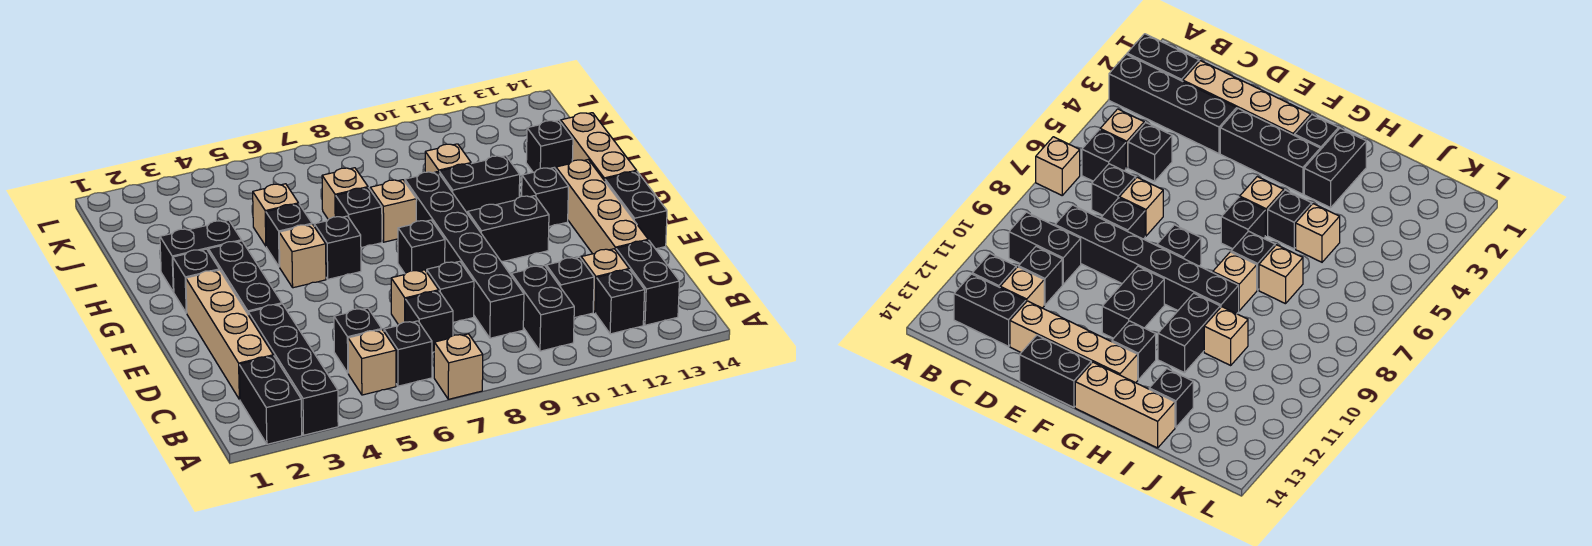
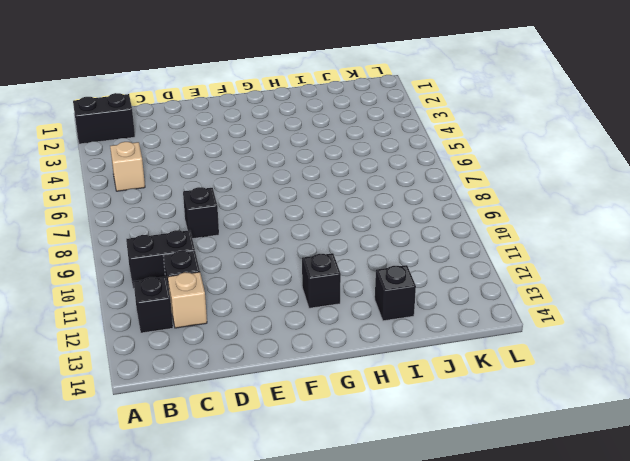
none -> black brick A3:D3 level 1
none -> tan brick A7 level 1
none -> black brick B6 level 1
none -> black brick B13:C13 level 1

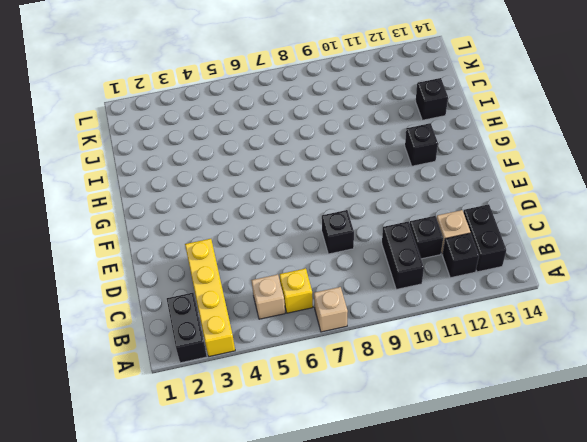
yellow brick A3:D3 level 1 -> black brick A3:D3 level 1
yellow brick B6 level 1 -> black brick B6 level 1
none -> tan brick C2:F2 level 1
none -> black brick C5 level 1
none -> black brick C7 level 1
none -> black brick C9:H9 level 1

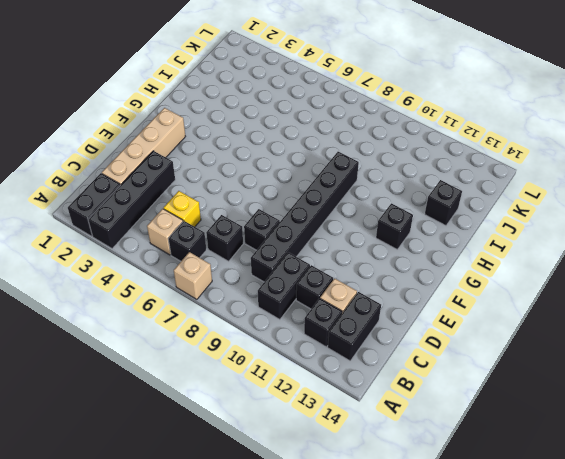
yellow brick C5 level 1 -> black brick C5 level 1
none -> tan brick D7 level 1
none -> tan brick D13:G13 level 1
none -> black brick E3:G3 level 1
none -> black brick E14:F14 level 1

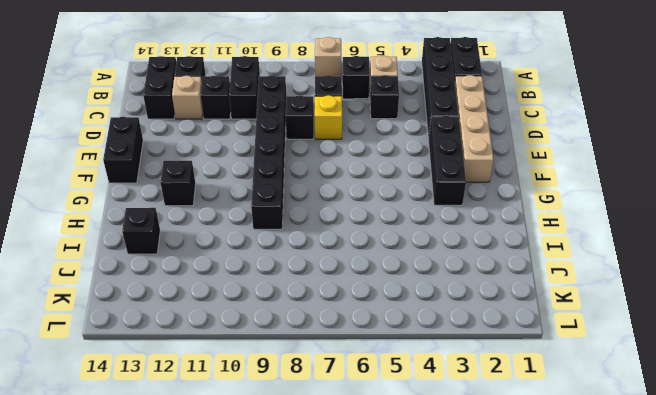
yellow brick D7 level 1 -> tan brick D7 level 1
none -> tan brick D13:G13 level 1
none -> black brick F8 level 1
none -> black brick F10:F11 level 1
none -> black brick G2 level 1

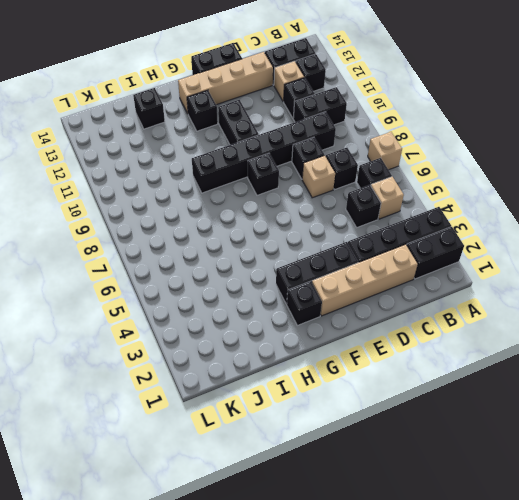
none -> tan brick G5 level 1
none -> black brick G6 level 1
none -> tan brick G14:I14 level 1
none -> black brick H2:H3 level 1

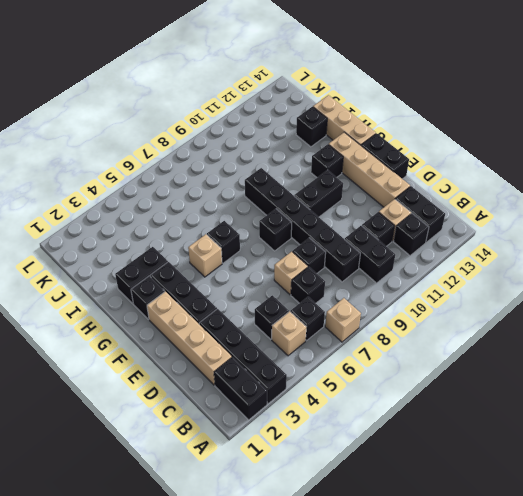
none -> black brick H5 level 1
none -> black brick H7 level 1
none -> tan brick H8 level 1
none -> black brick H10:H11 level 1

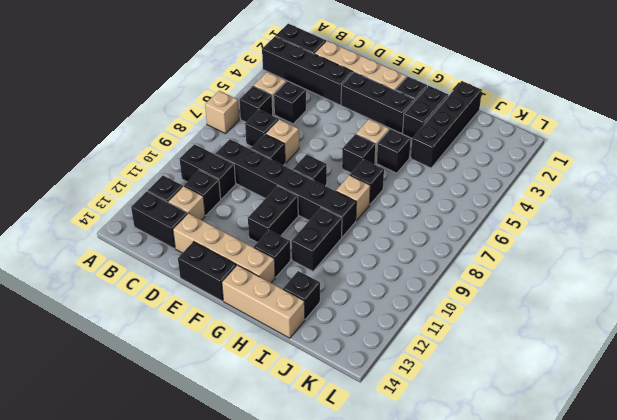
black brick I1:I4 level 1 -> none
none -> tan brick I5 level 1
none -> tan brick I7 level 1
none -> tan brick I10 level 1

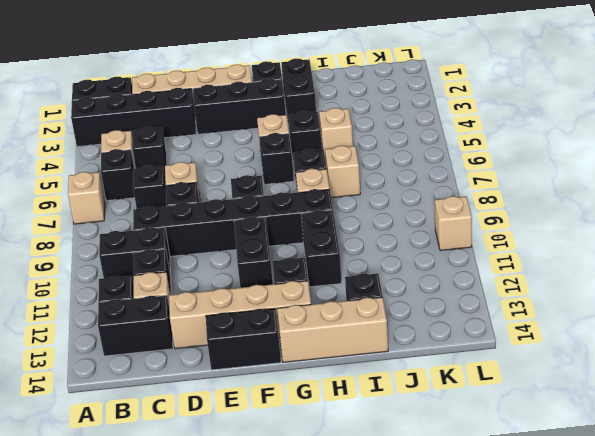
tan brick L10 level 1 -> tan brick I10 level 1

